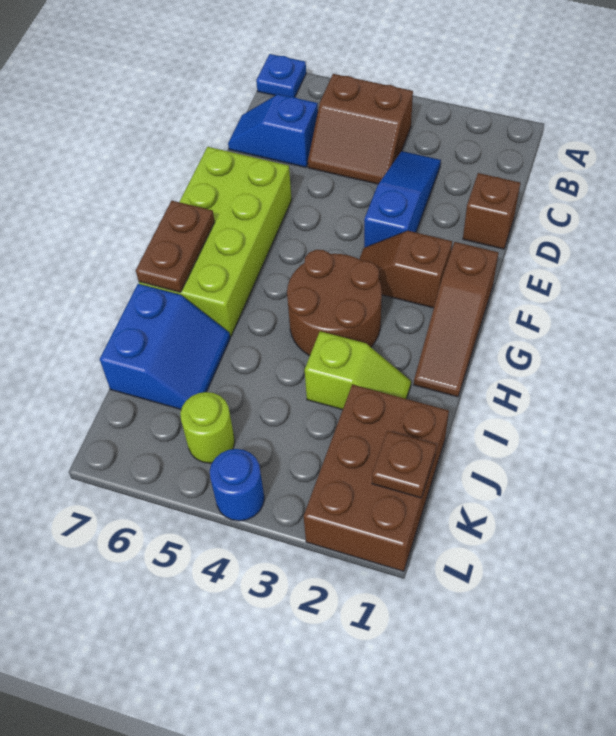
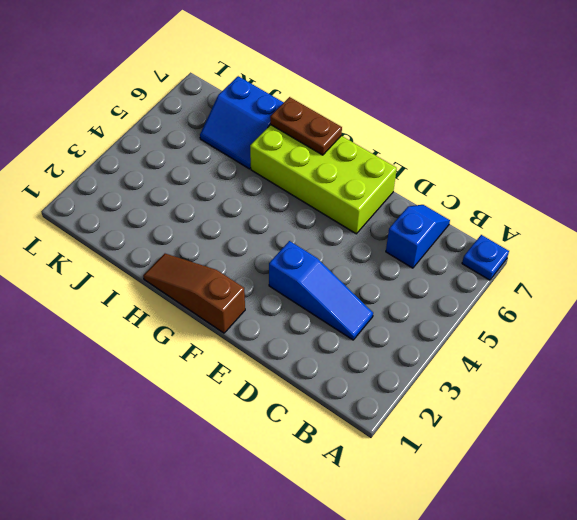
none -> brown slope B4:C5 level 1 top B
none -> brown brick D1 level 1
none -> brown slope F2:F3 level 1 top 2

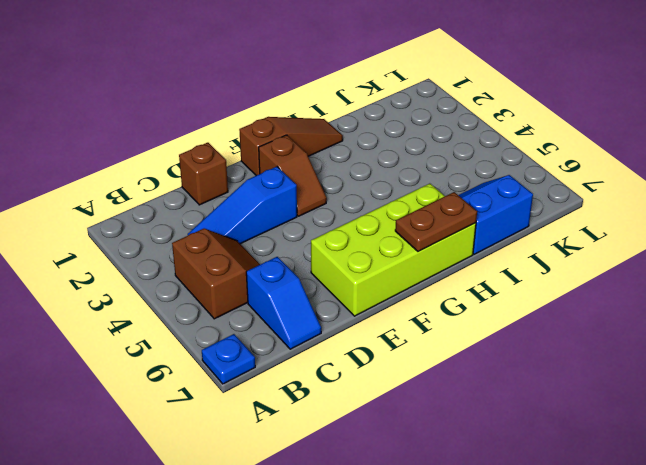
none -> brown round brick G3:H4 level 1
none -> lime slope I2:I3 level 1 top 3
none -> brown brick J1:L2 level 1

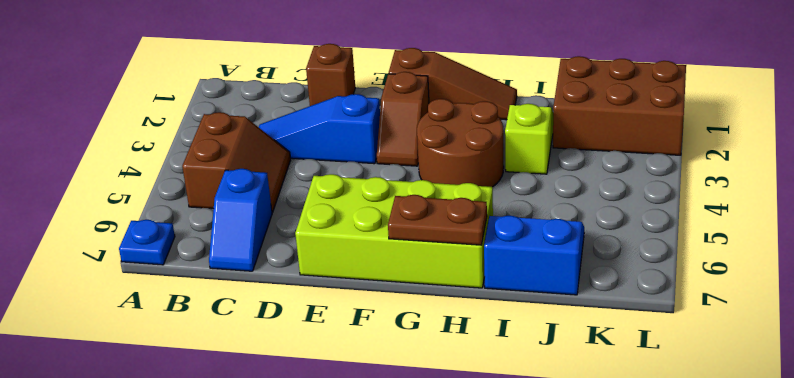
none -> lime round brick K5 level 1
none -> blue round brick L4 level 1
none -> brown plate K1 level 2

